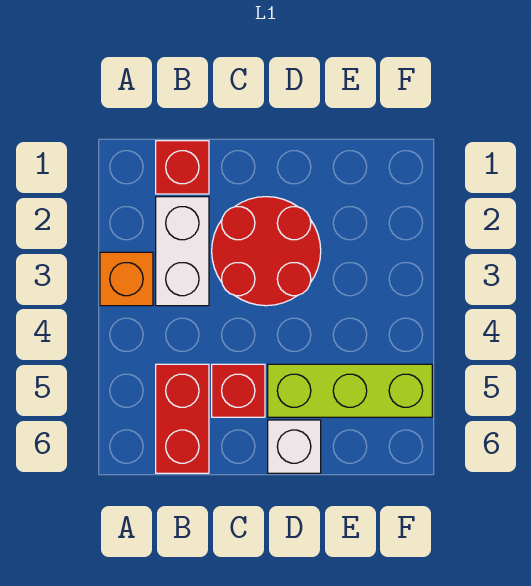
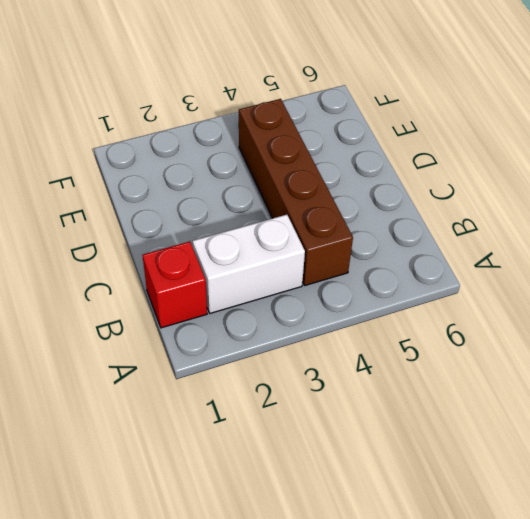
brown brick B4:E4 level 1 -> none
none -> orange brick A3 level 1
none -> red brick B5:B6 level 1

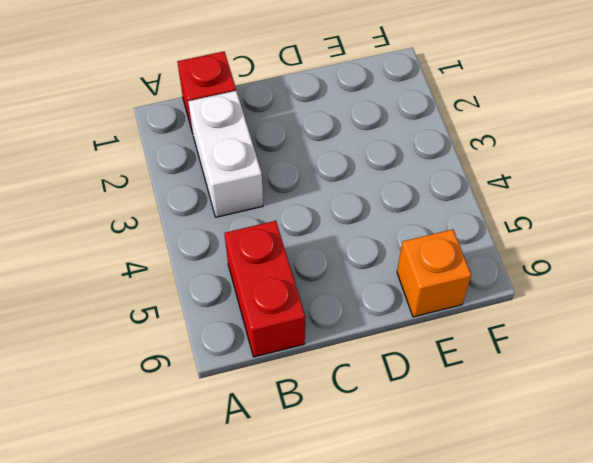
orange brick E6 level 1 -> orange brick A3 level 1
none -> red round brick C2:D3 level 1
none -> red brick C5 level 1

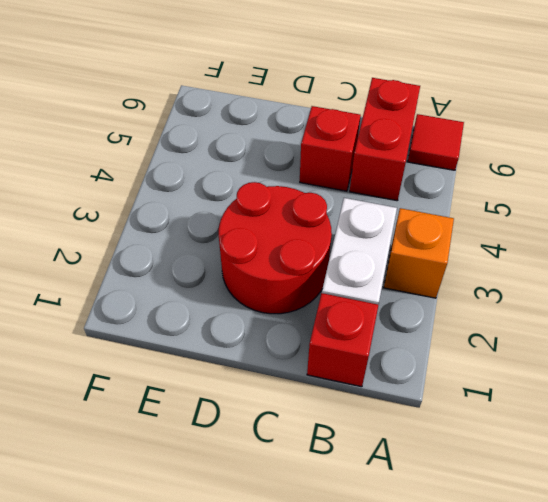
red tile A6 level 1 -> none
none -> lime brick D5:F5 level 1
none -> white brick D6 level 1

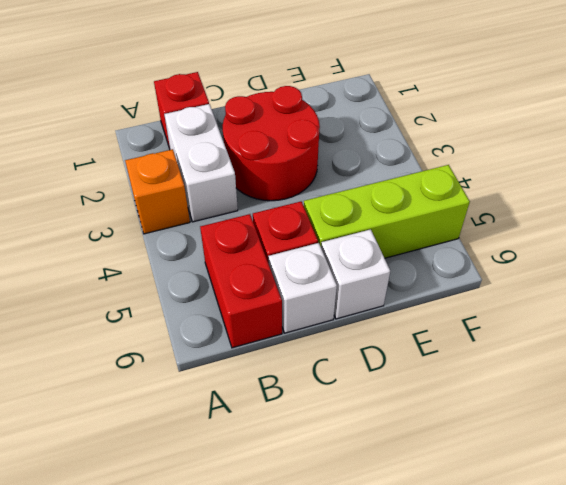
white brick C6 level 1 -> none

